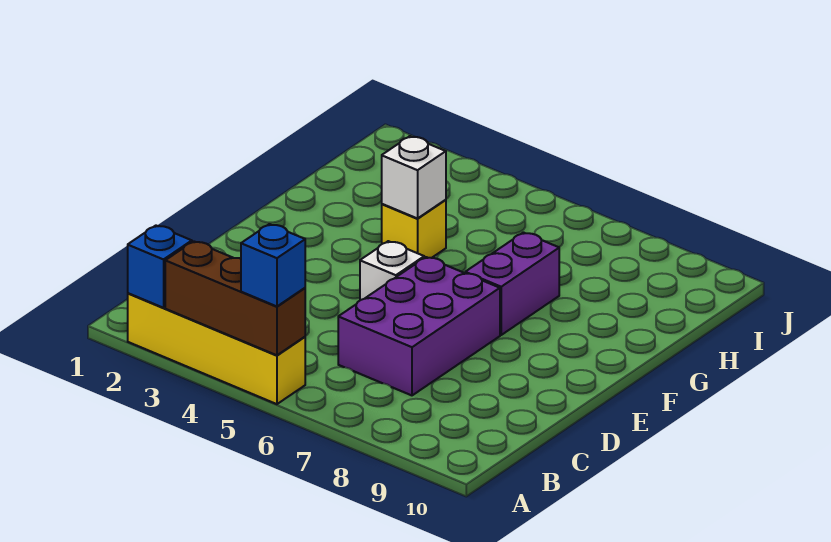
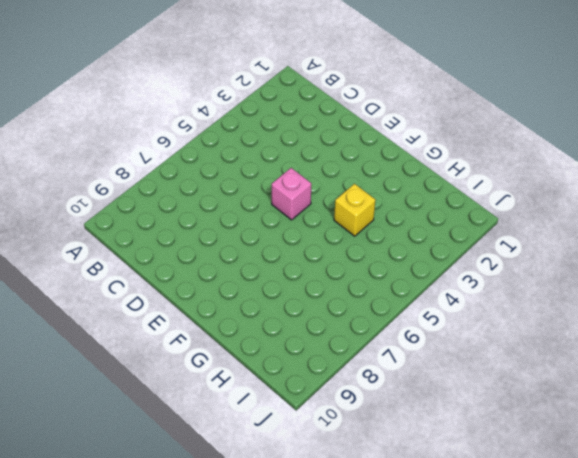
pink brick E5 level 1 -> white brick E5 level 1
none -> yellow brick A2:A5 level 1
none -> purple brick C6:E7 level 1

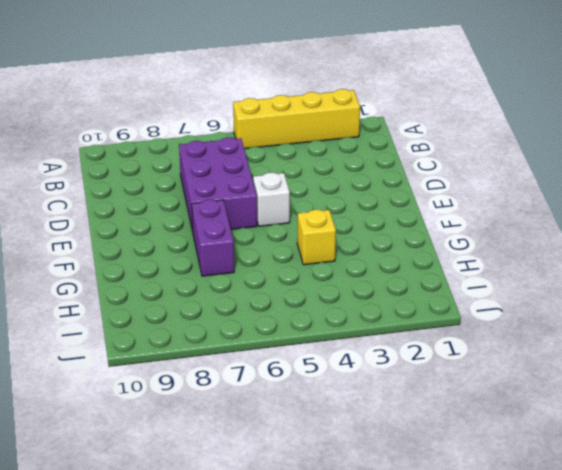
none -> blue brick A2 level 2
none -> brown brick A3:A5 level 2

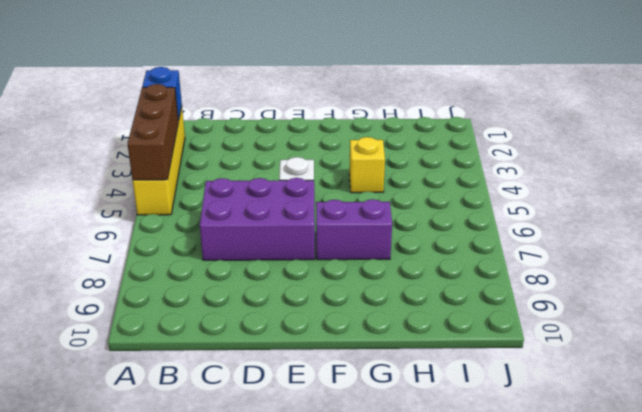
none -> white brick G4 level 2
none -> blue brick A5 level 3

